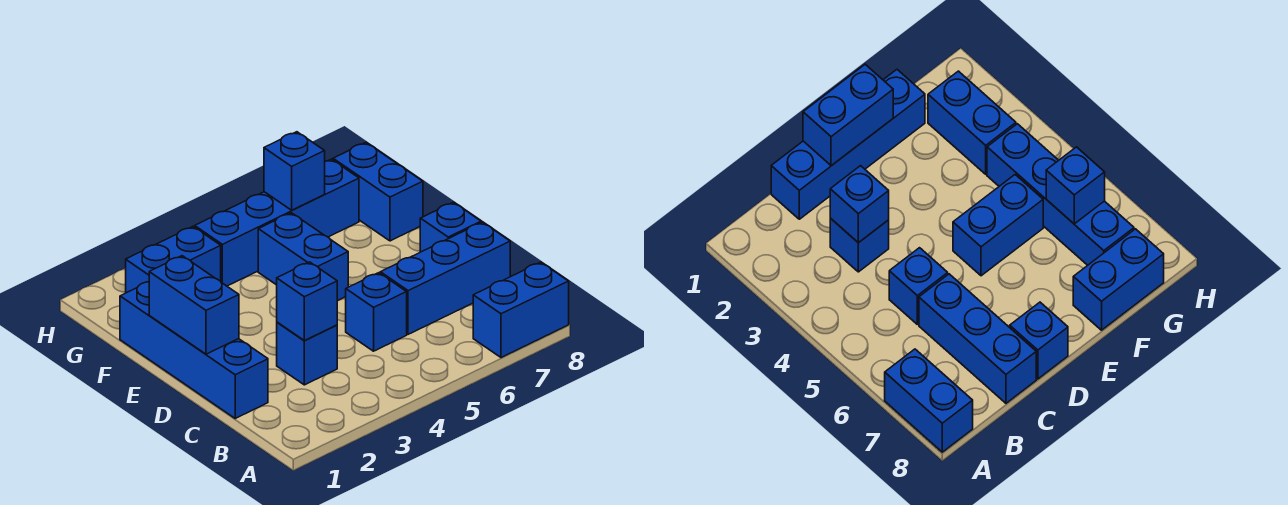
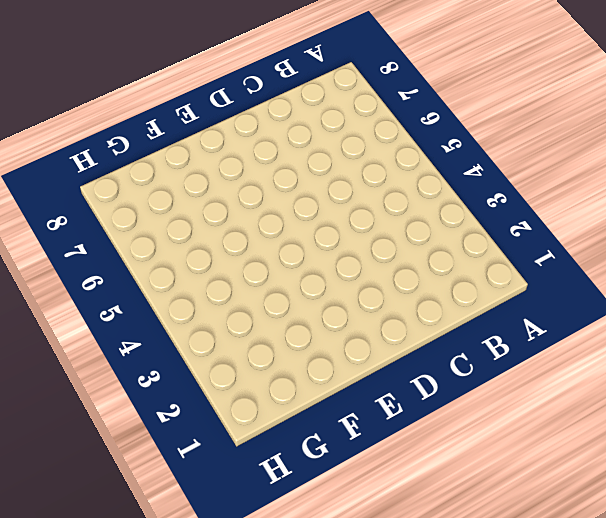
none -> blue brick A7:A8 level 1
none -> blue brick C1:F1 level 1
none -> blue brick C3 level 1

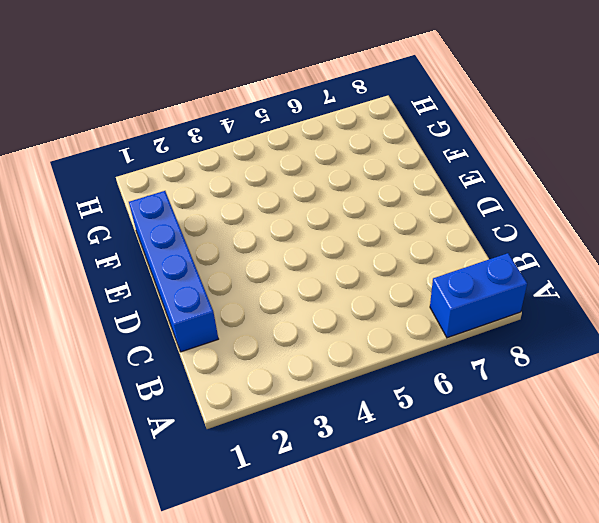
none -> blue brick C3 level 1
none -> blue brick C5 level 1
none -> blue brick C6:C8 level 1

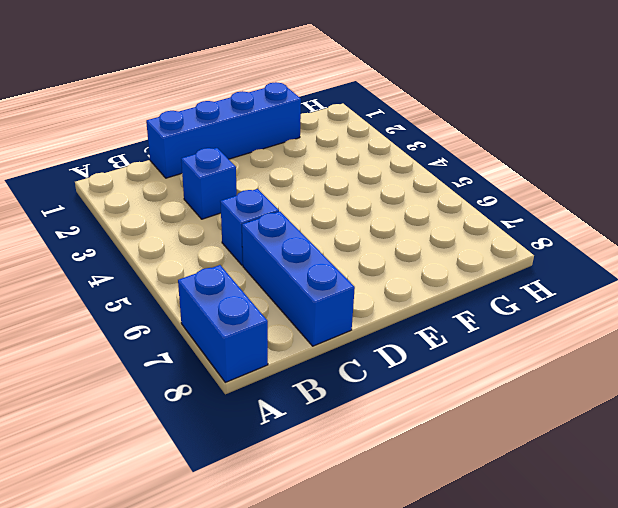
none -> blue brick D8 level 1
none -> blue brick E5:F5 level 1
none -> blue brick F8:G8 level 1

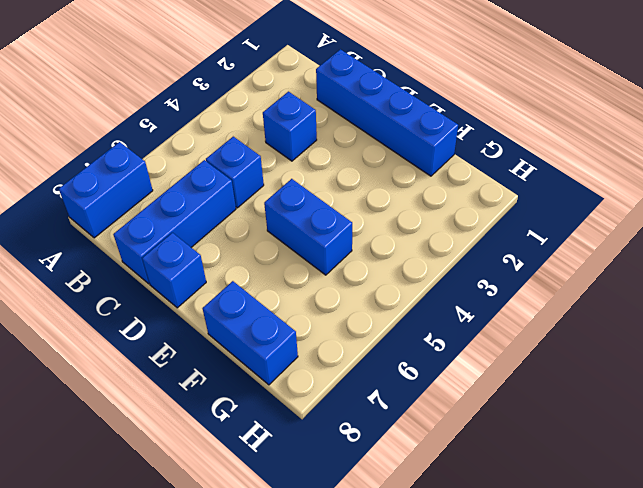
none -> blue brick G2:G3 level 1
none -> blue brick G4:G7 level 1
none -> blue brick C3 level 2

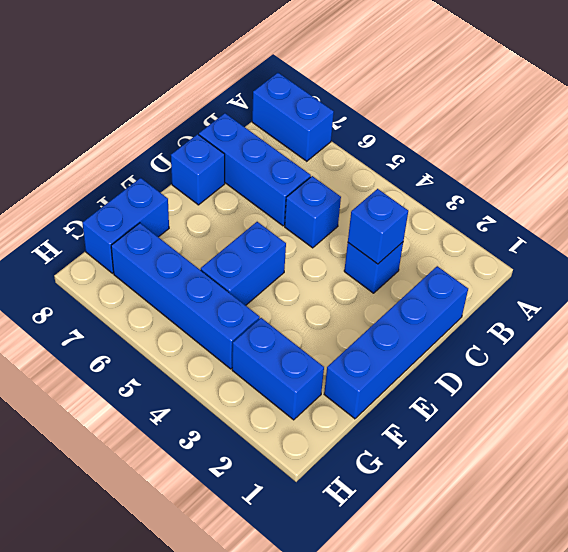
none -> blue brick D1:E1 level 2
none -> blue brick G6 level 2

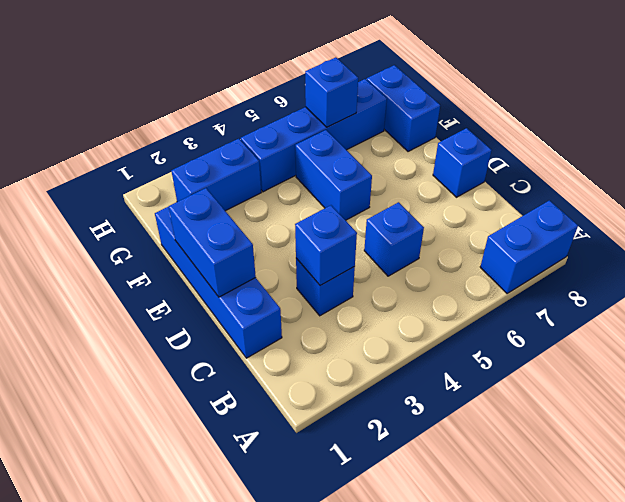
none -> blue brick C6:C8 level 1

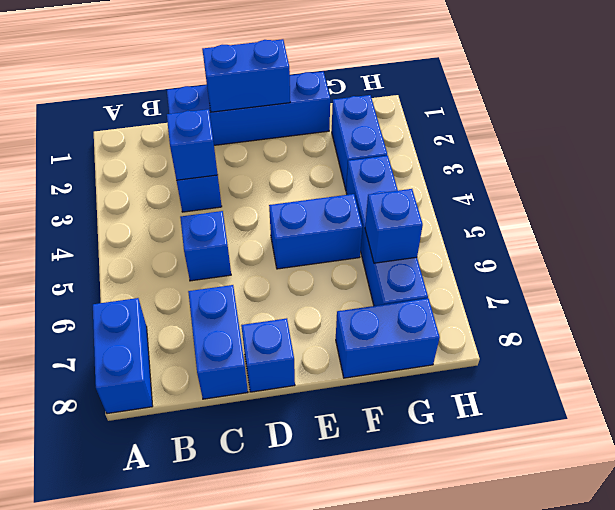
blue brick C7:C8 level 1 -> blue brick C6:C8 level 1

